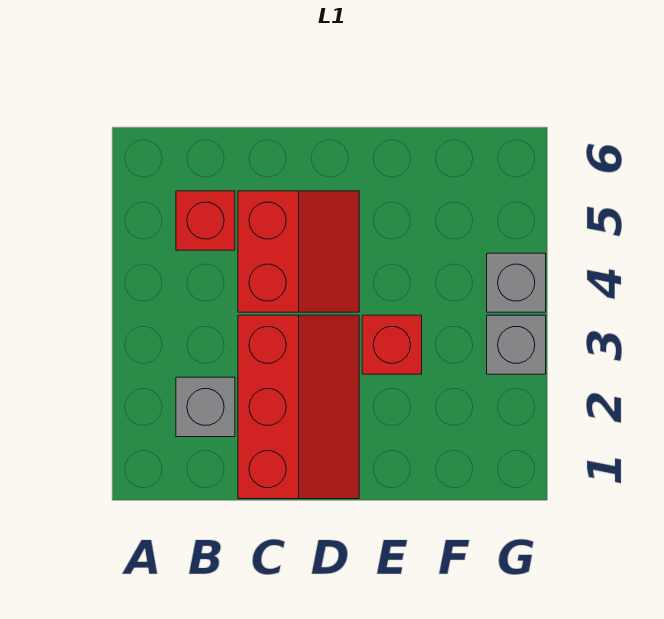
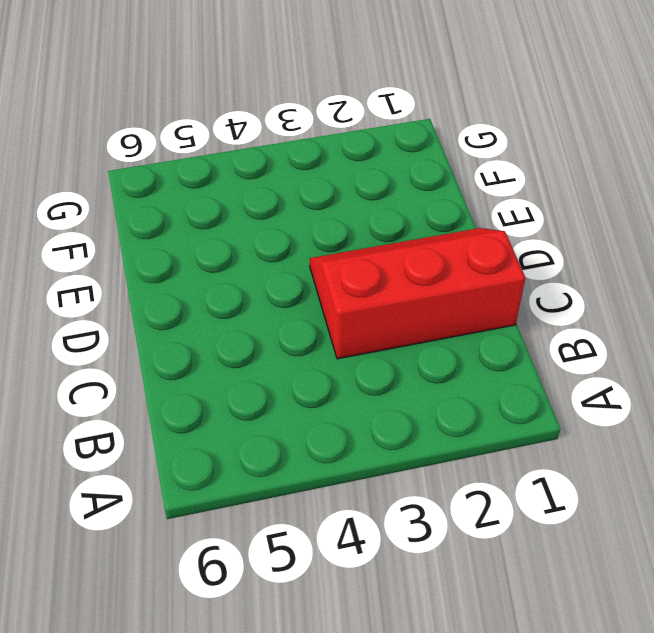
none -> grey brick B2 level 1
none -> red brick B5 level 1

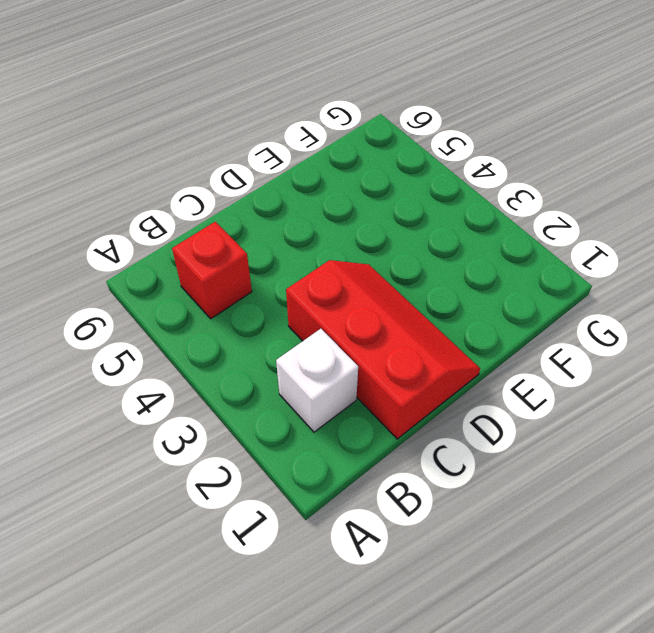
white brick B2 level 1 -> grey brick B2 level 1
none -> red slope C4:D5 level 1 top C
none -> red brick E3 level 1

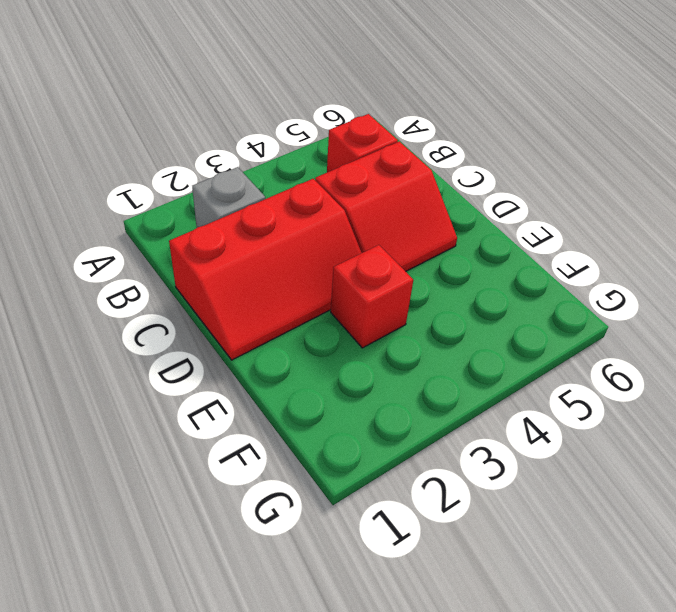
none -> grey brick G3 level 1
none -> grey brick G4 level 1

